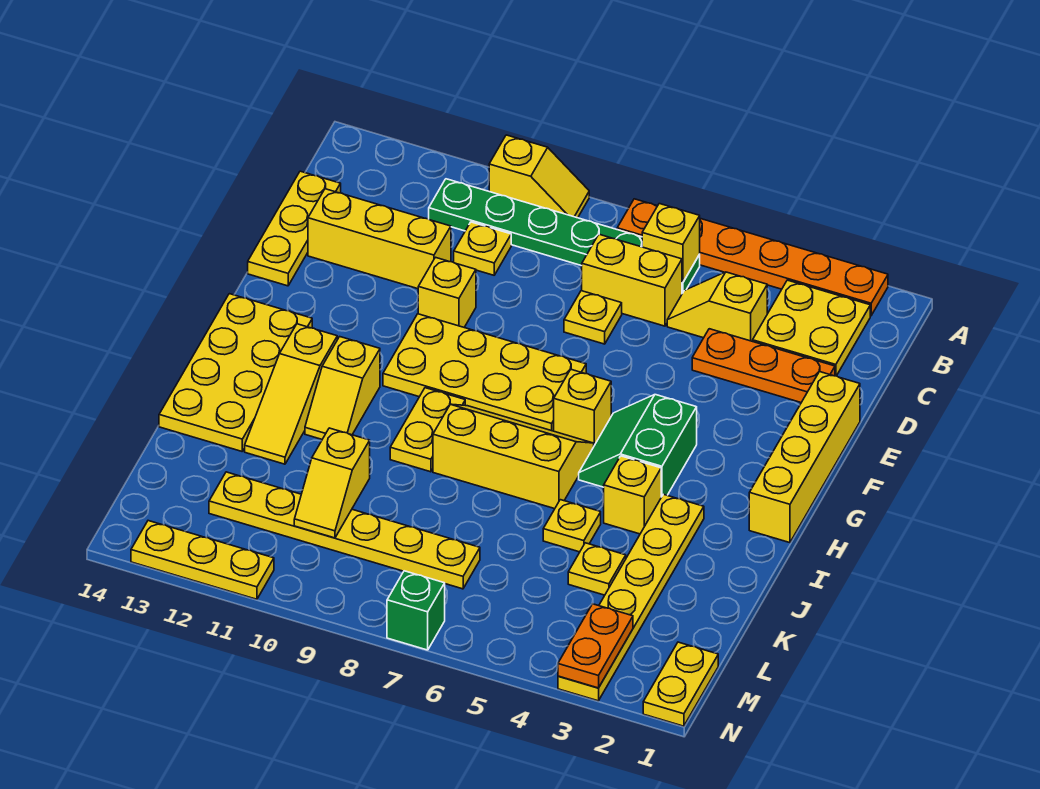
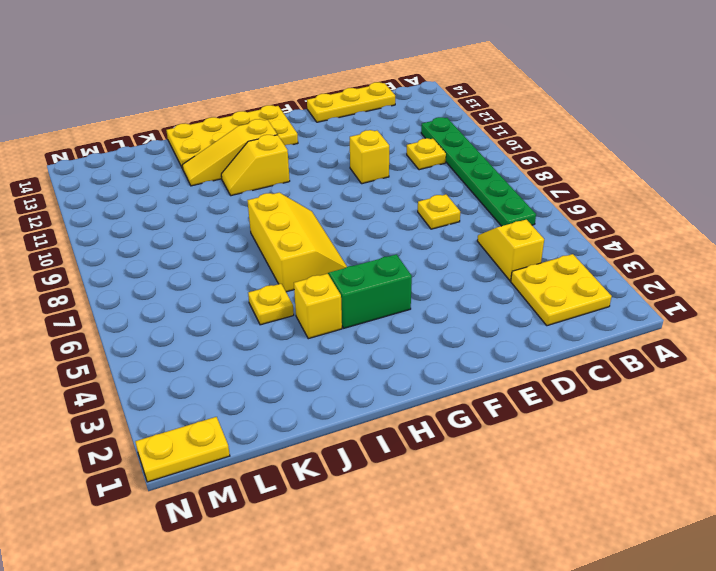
none -> orange plate A2:A7 level 1
none -> yellow slope A9:A10 level 1 top 10
none -> yellow brick C6:C7 level 1
none -> orange plate D2:D4 level 1

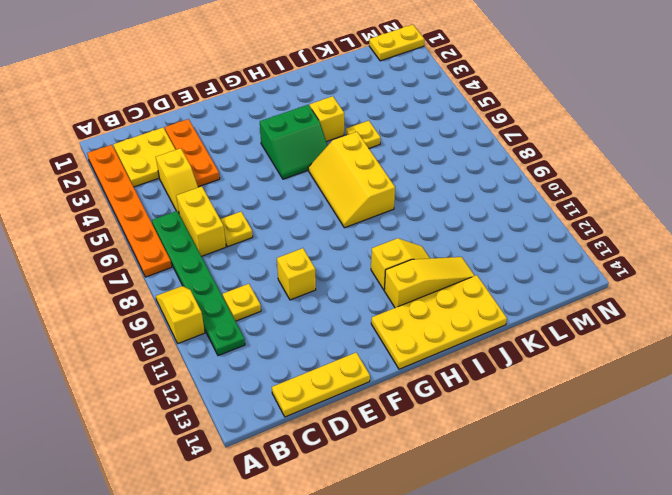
none -> yellow brick D11:D13 level 1
none -> yellow brick E1:H1 level 1
none -> yellow plate F7:G10 level 1
none -> yellow brick G6 level 1

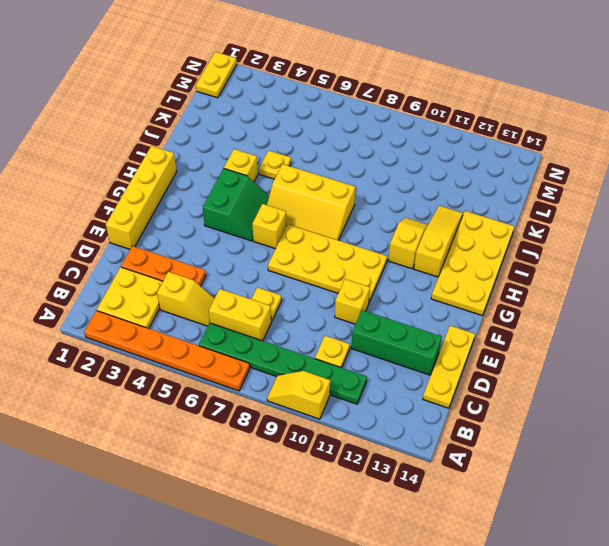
green brick D11:D13 level 1 -> yellow brick D11:D13 level 1
none -> yellow plate H9:I9 level 1
none -> yellow plate I3:N3 level 1
none -> yellow plate K4 level 1
none -> yellow plate L7:L12 level 1

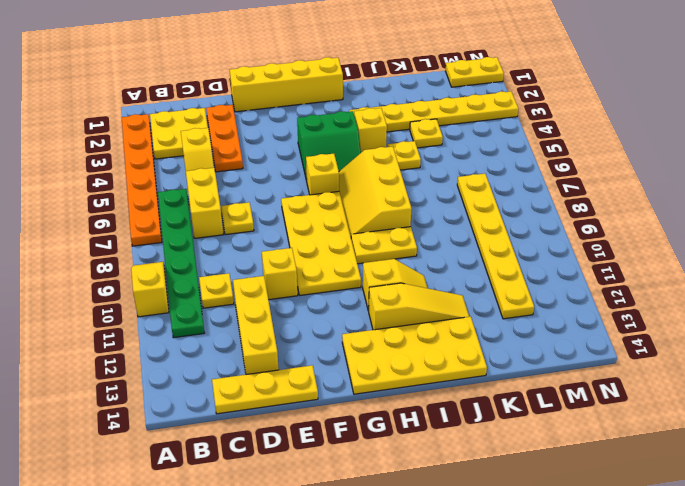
none -> green brick N7 level 1
none -> yellow plate N11:N13 level 1
none -> yellow brick B6 level 2
none -> yellow slope K10:L10 level 2 top K

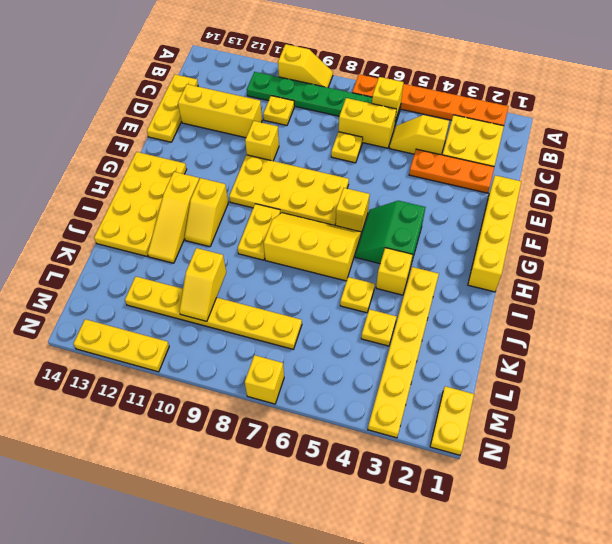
yellow brick N7 level 1 -> green brick N7 level 1
none -> orange plate M3:N3 level 2

